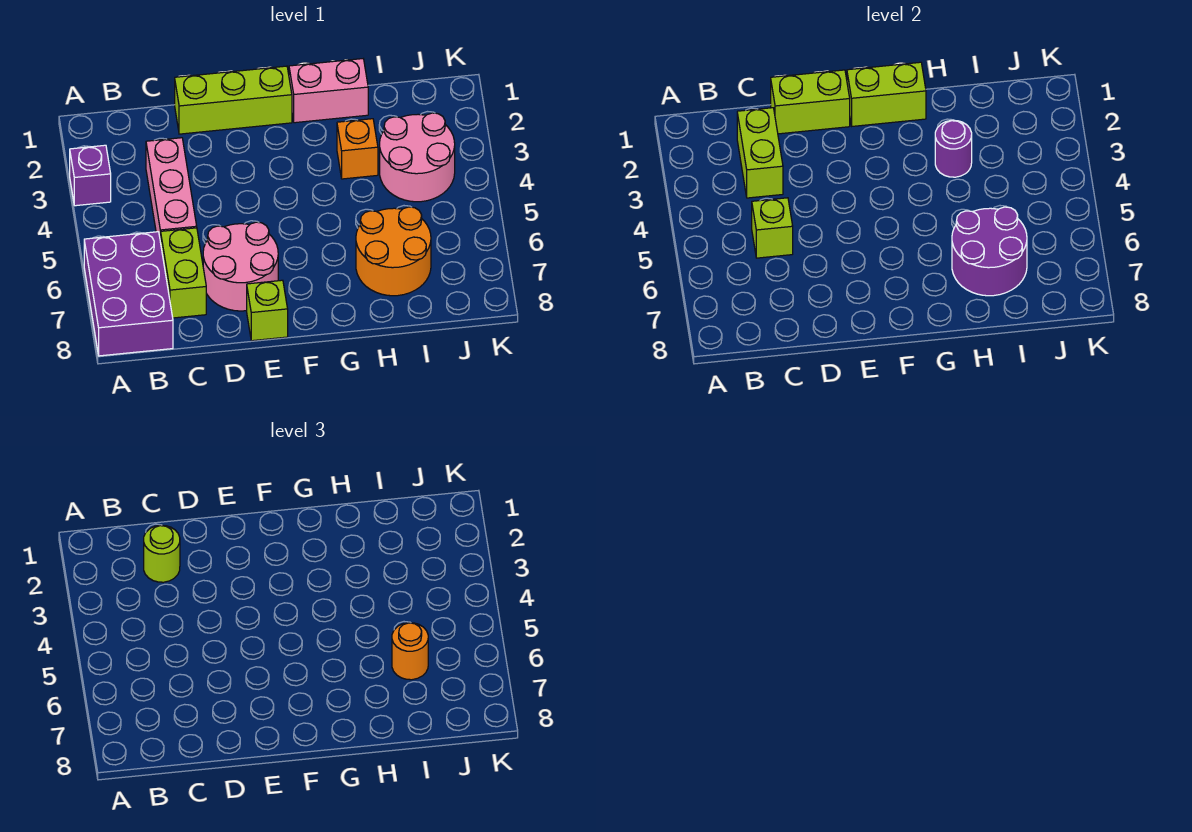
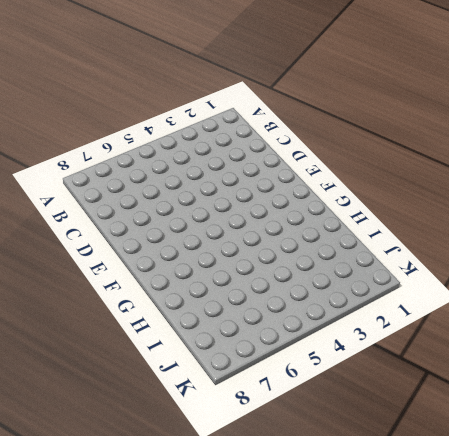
none -> purple brick A3 level 1
none -> purple brick A6:B8 level 1
none -> pink brick C3:C5 level 1

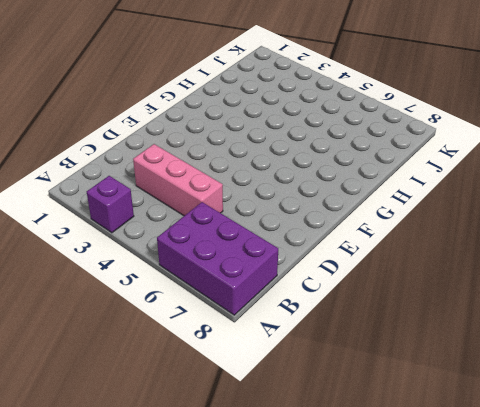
none -> lime brick C6:C7 level 1
none -> lime brick D1:F1 level 1
none -> pink round brick D6:E7 level 1

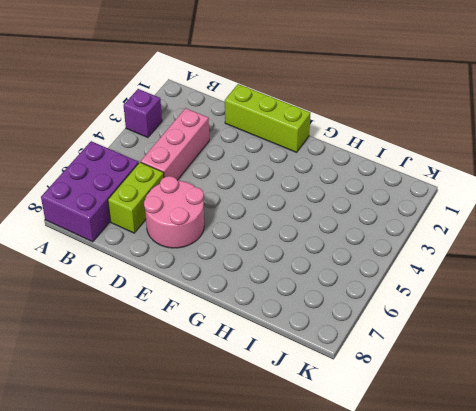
none -> lime brick E8 level 1
none -> pink brick G1:H1 level 1
none -> orange brick H3 level 1

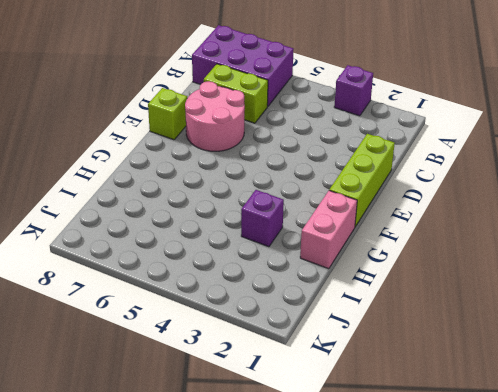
purple brick H3 level 1 -> orange brick H3 level 1
none -> pink brick C3:C5 level 1
none -> orange round brick H6:I7 level 1
none -> pink round brick I3:J4 level 1

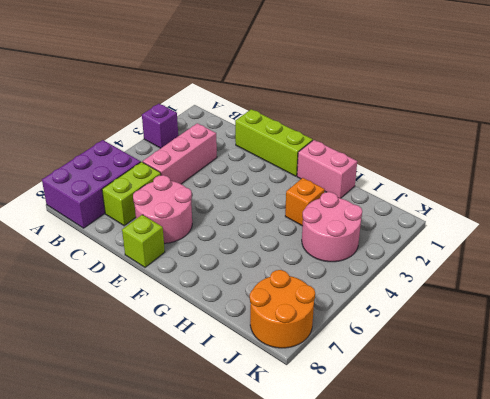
orange round brick J7:K8 level 1 -> orange round brick H6:I7 level 1
none -> lime brick C2:C3 level 2
none -> lime brick C5 level 2
none -> lime brick D1:E1 level 2

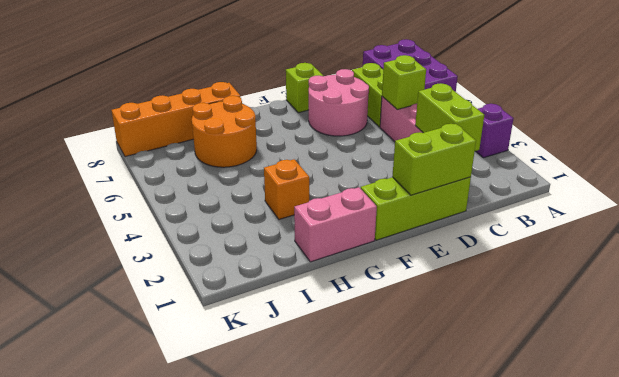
orange brick H8:K8 level 1 -> none
none -> pink round brick I3:J4 level 1
none -> lime brick F1:G1 level 2
none -> purple round brick H3 level 2

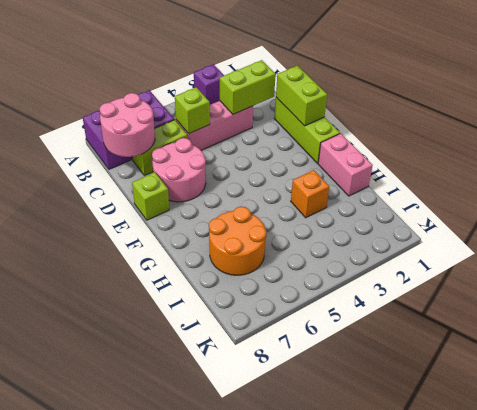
pink round brick B7:C8 level 2 -> pink round brick I3:J4 level 1
none -> lime brick F1:G1 level 2
none -> purple round brick H3 level 2
none -> purple round brick H6:I7 level 2

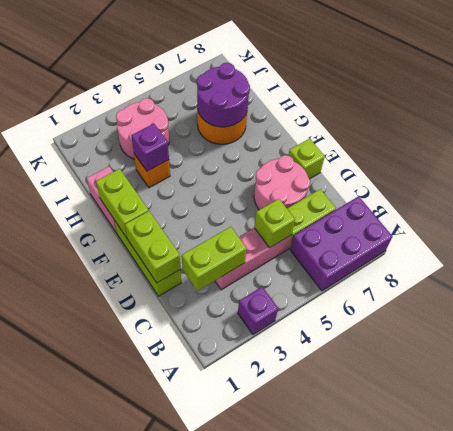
purple brick H3 level 2 -> purple round brick H3 level 2
none -> lime round brick C2 level 3
none -> orange round brick I6 level 3

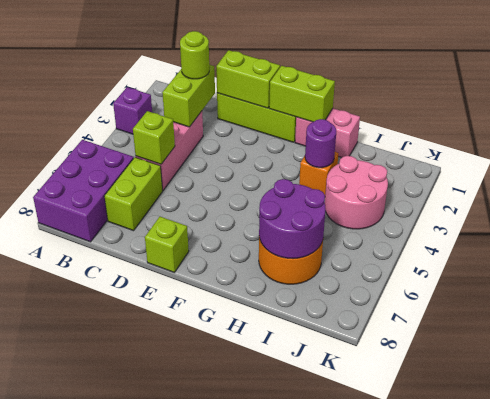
none -> pink round brick D6:E7 level 1
none -> orange round brick I6 level 3

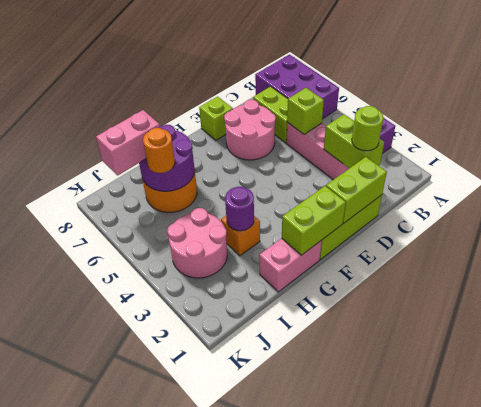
pink brick I7:J7 level 3 -> none

